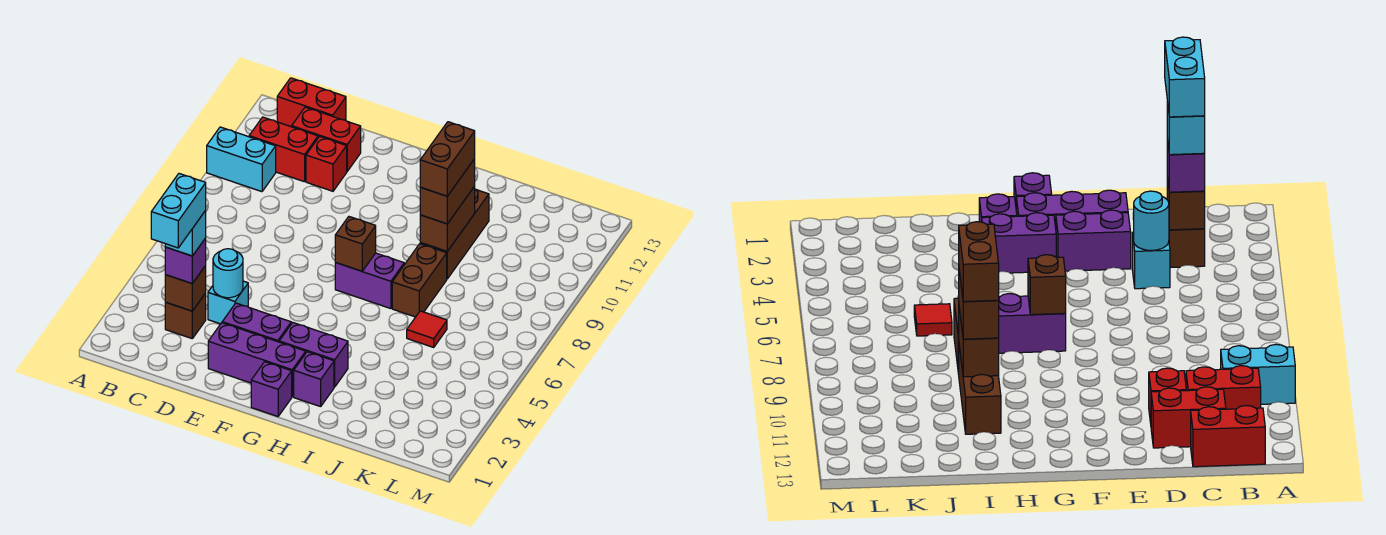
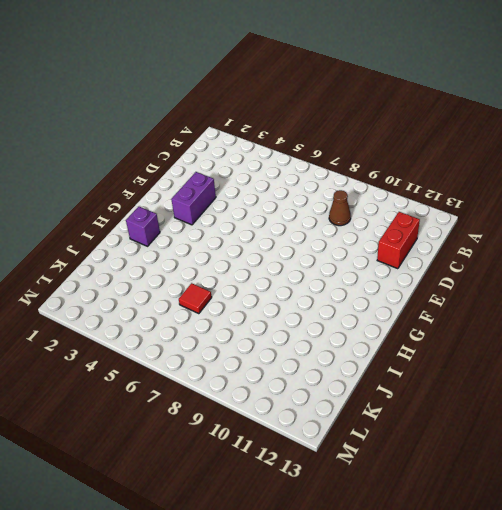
brown cone C9 level 1 -> none
none -> cyan brick A10:B10 level 1
none -> red brick B11:C11 level 1
none -> red brick B13:C13 level 1

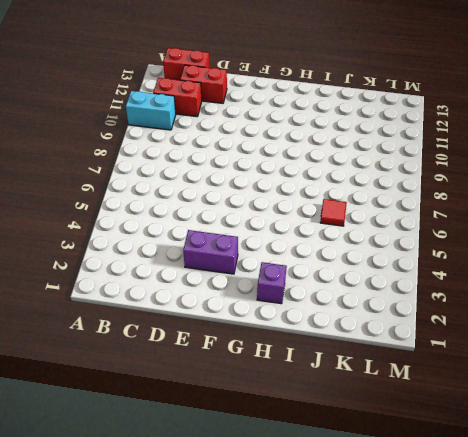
none -> brown brick C3 level 1
none -> cyan brick D4 level 1
none -> red brick D11 level 1

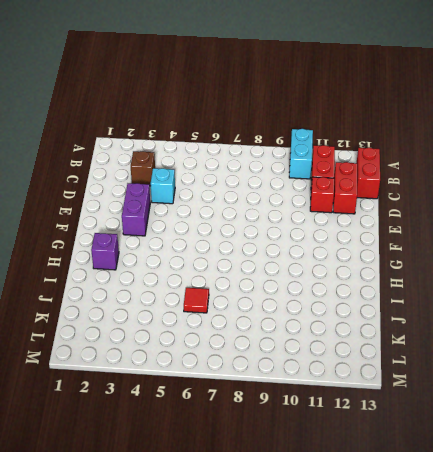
none -> purple brick E2:G2 level 1
none -> purple brick G1 level 1
none -> purple brick G3:H3 level 1

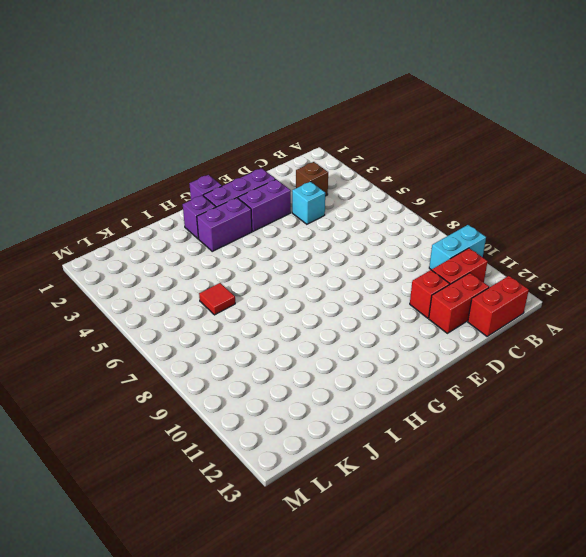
none -> purple brick G7:H7 level 1
none -> brown brick I7:I8 level 1
none -> brown brick I9:I11 level 1

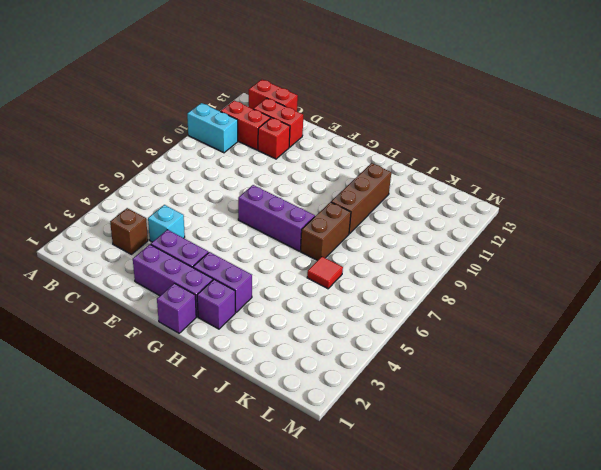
purple brick F7:H7 level 1 -> purple brick G7:H7 level 1
none -> brown brick C3 level 2
none -> cyan round brick D4 level 2
none -> brown brick G7 level 2

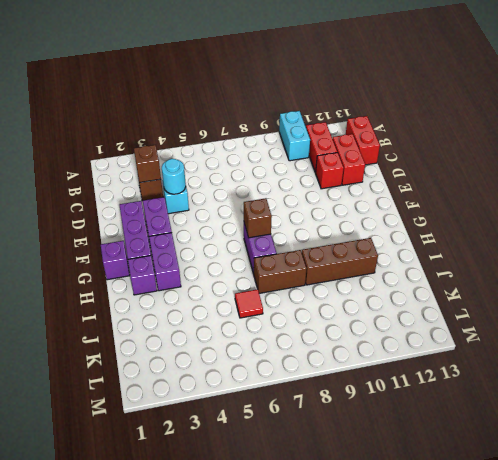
none -> brown brick I9:I10 level 2
none -> purple brick C3 level 3
none -> brown brick I9:I10 level 3

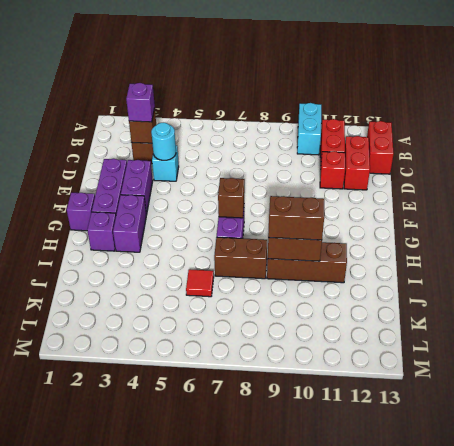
none -> cyan brick C3 level 4
none -> brown brick I9:I10 level 4
none -> cyan brick C2:C3 level 5

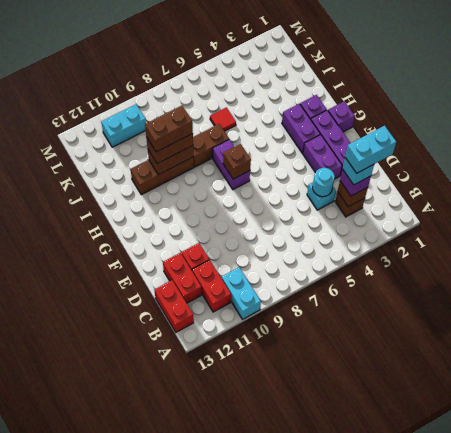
cyan brick L10:L11 level 1 -> none

